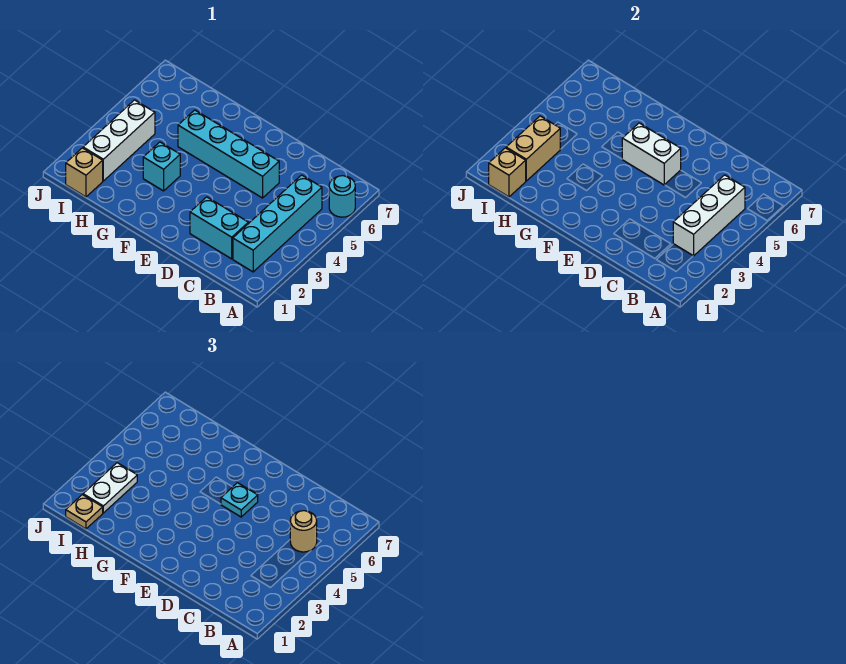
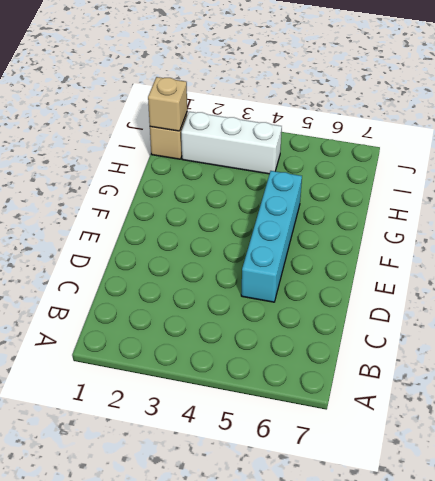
none -> cyan round brick A6 level 1
none -> cyan brick B2:B5 level 1
none -> cyan brick C2:D2 level 1

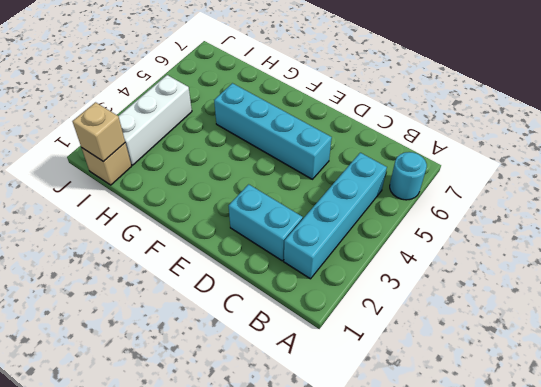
none -> cyan brick G3 level 1
none -> white brick B3:B5 level 2
none -> white brick E5:F5 level 2

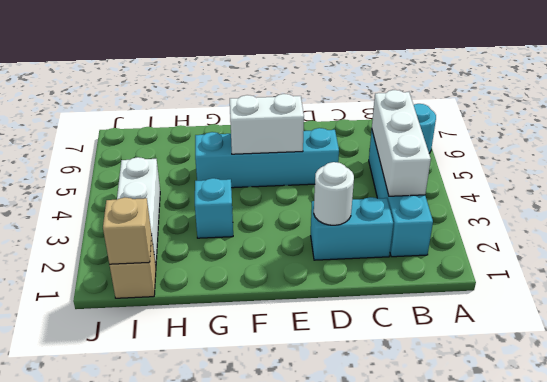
white round brick D2 level 2 -> none
none -> tan brick I2:I3 level 2
none -> tan round brick B5 level 3
none -> cyan plate E5 level 3

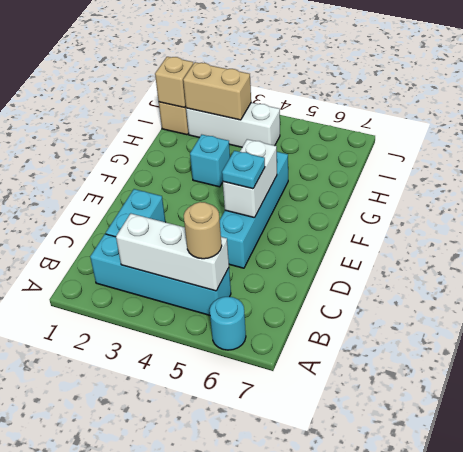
none -> tan plate I1 level 3
none -> white plate I2:I3 level 3

